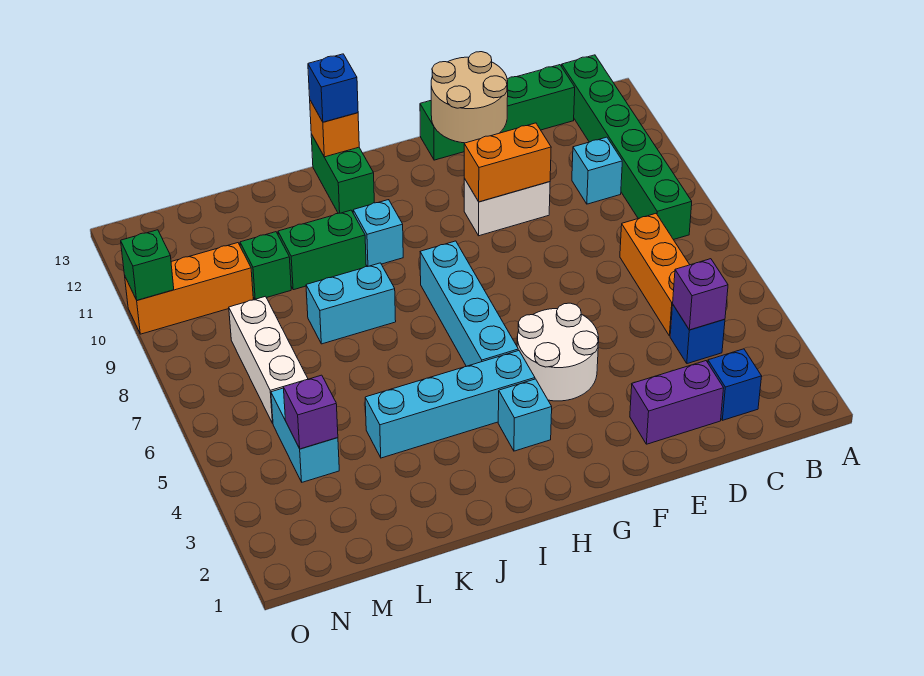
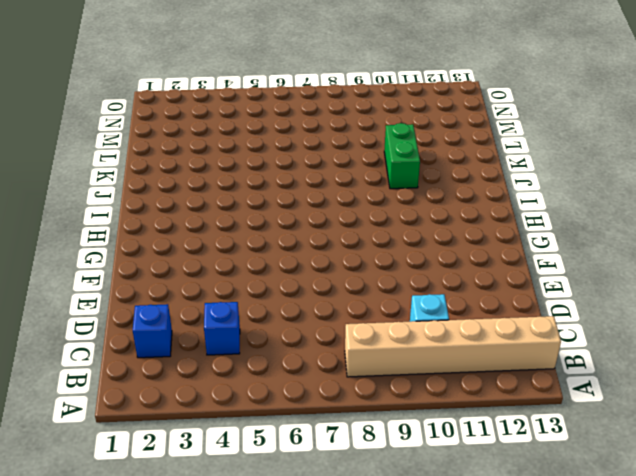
tan brick B8:B13 level 1 -> green brick B8:B13 level 1
none -> orange brick C5:C7 level 1
none -> green brick C13:F13 level 1
none -> purple brick D2:E2 level 1

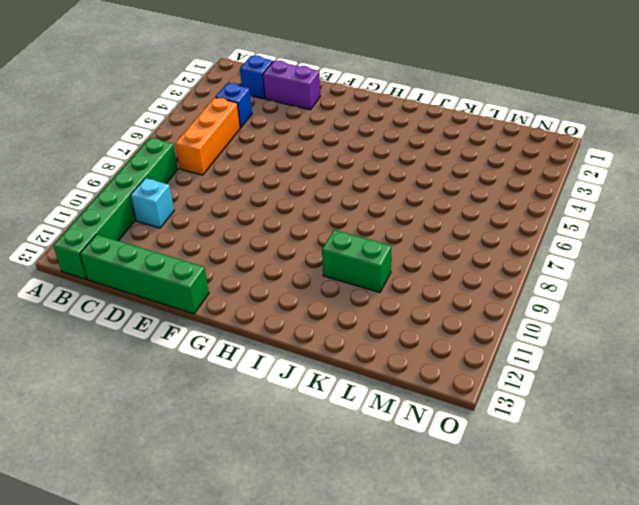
none -> white brick E10:F10 level 1
none -> white round brick F4:G5 level 1
none -> cyan brick H3 level 1

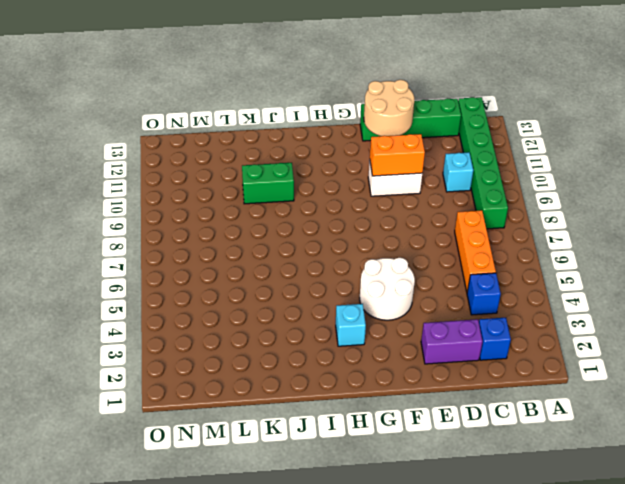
none -> cyan brick H4:K4 level 1
none -> cyan brick H5:H8 level 1
none -> cyan brick I10 level 1

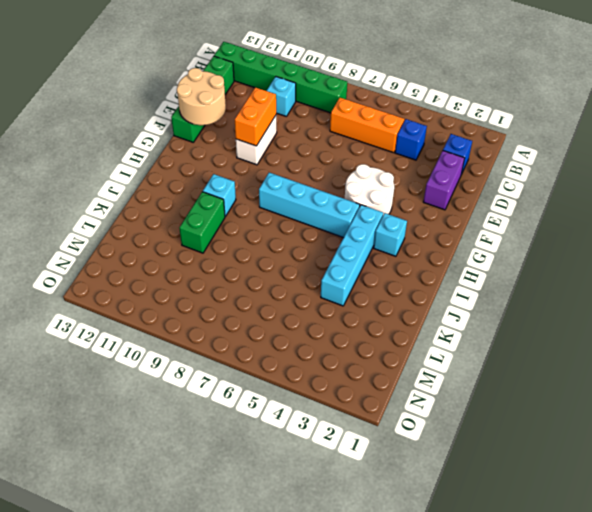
none -> green brick I12:I13 level 1
none -> cyan brick J8:K8 level 1
none -> green brick L10 level 1

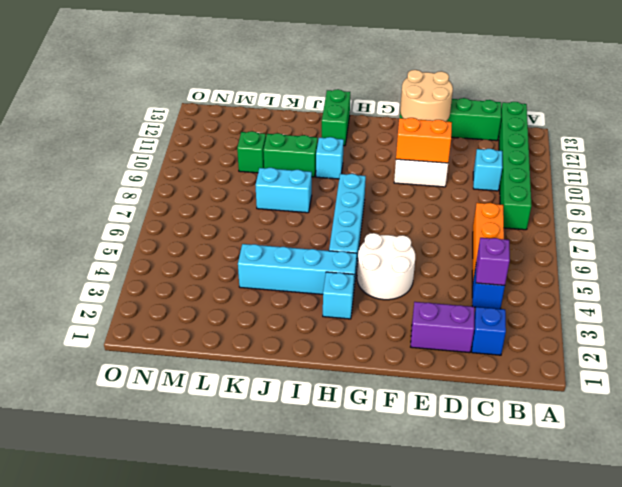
none -> cyan brick M4:M5 level 1
none -> white brick M6:M8 level 1
none -> orange brick M10:O10 level 1

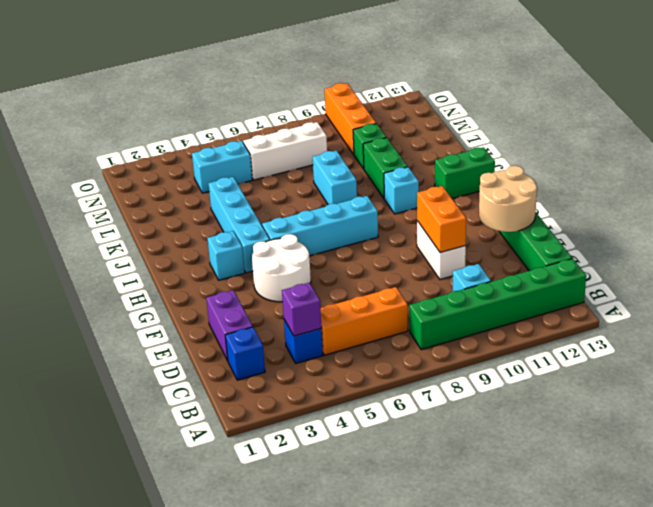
none -> orange brick I13 level 2
none -> purple brick M4 level 2
none -> green brick O10 level 2

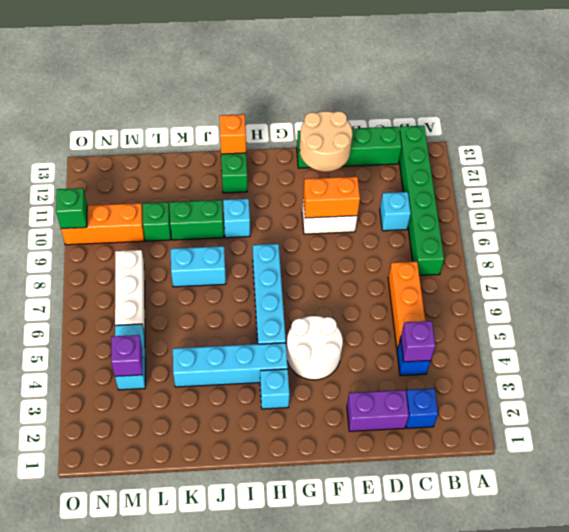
none -> blue brick I13 level 3

